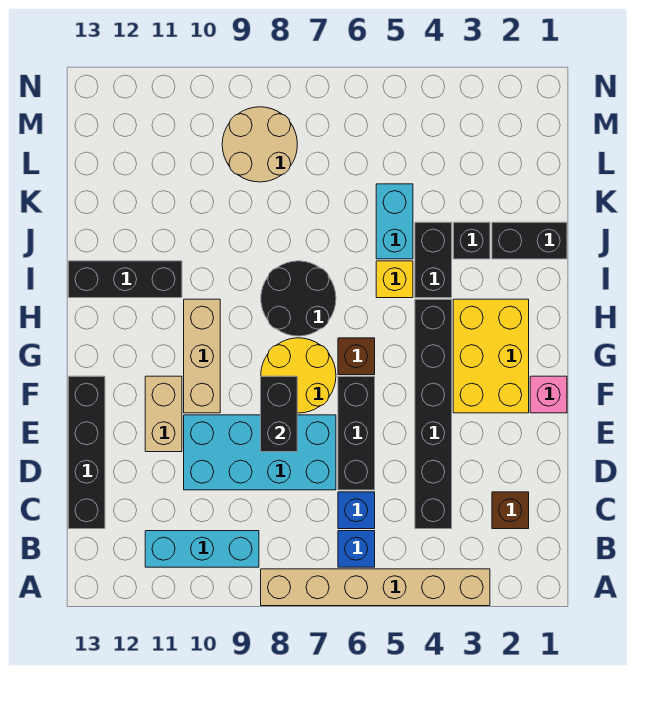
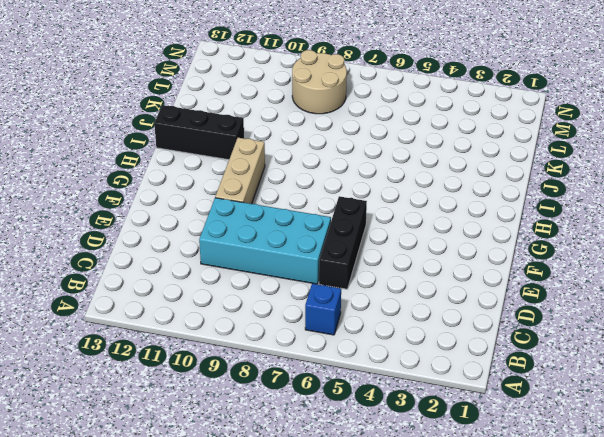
none -> tan brick A3:A8 level 1
none -> cyan brick B9:B11 level 1
none -> brown brick C2 level 1

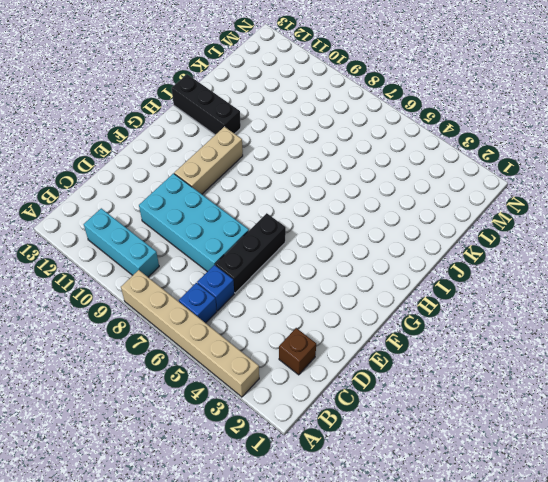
none -> black brick C4:H4 level 1
none -> black brick C13:F13 level 1
none -> tan brick E11:F11 level 1

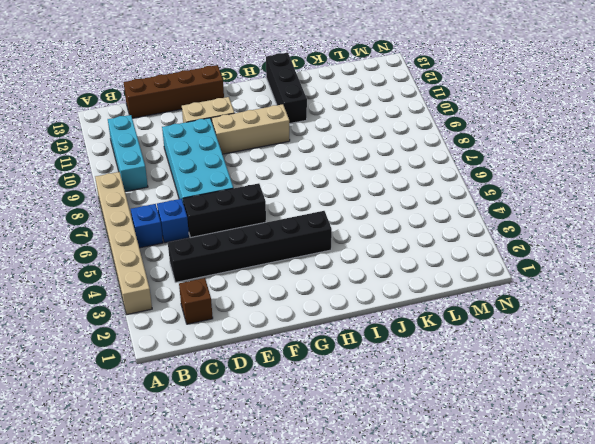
brown brick C13:F13 level 1 -> black brick C13:F13 level 1
none -> pink brick F1 level 1
none -> yellow brick F2:H3 level 1
none -> yellow round brick F7:G8 level 1

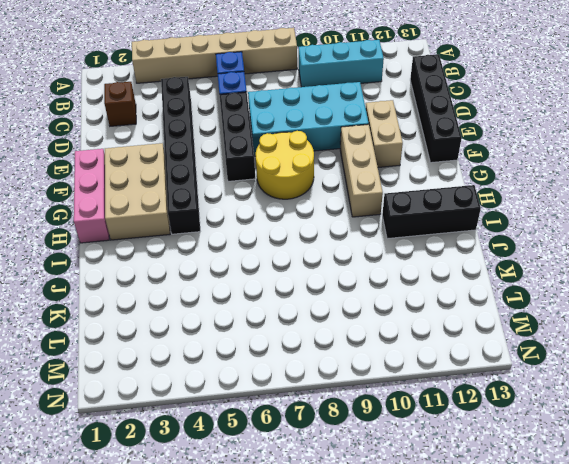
pink brick F1:H1 level 1 -> pink brick F1 level 1
tan brick F2:H3 level 1 -> yellow brick F2:H3 level 1
none -> brown brick G6 level 1
none -> black round brick H7:I8 level 1
none -> black brick I4:J4 level 1

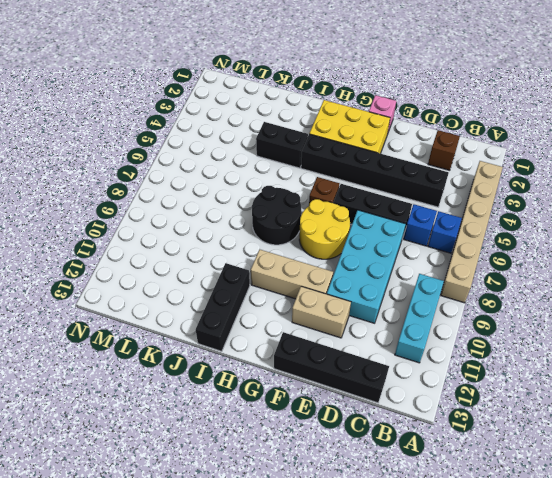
none -> yellow brick I5 level 1
none -> black brick J1:J2 level 1
none -> black brick J3 level 1

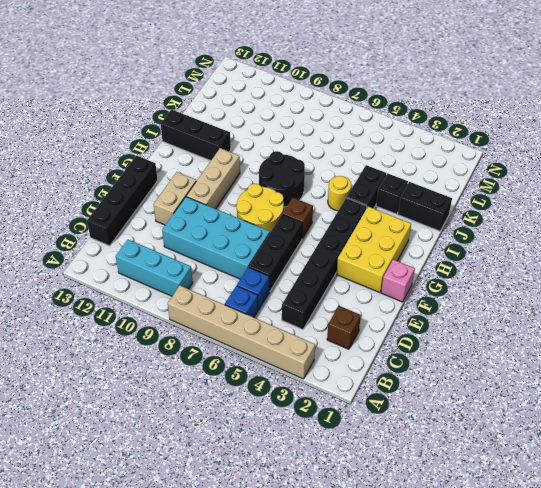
yellow round brick I5 level 1 -> yellow brick I5 level 1
none -> cyan brick J5:K5 level 1
none -> tan round brick L8:M9 level 1
none -> black brick E8:F8 level 2

